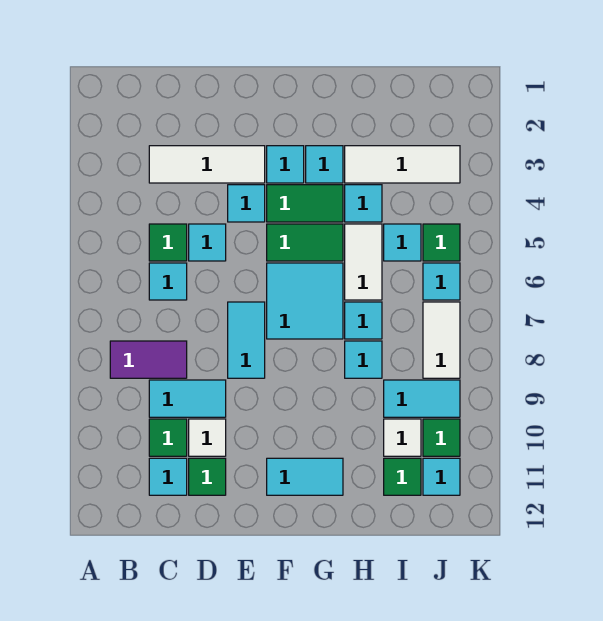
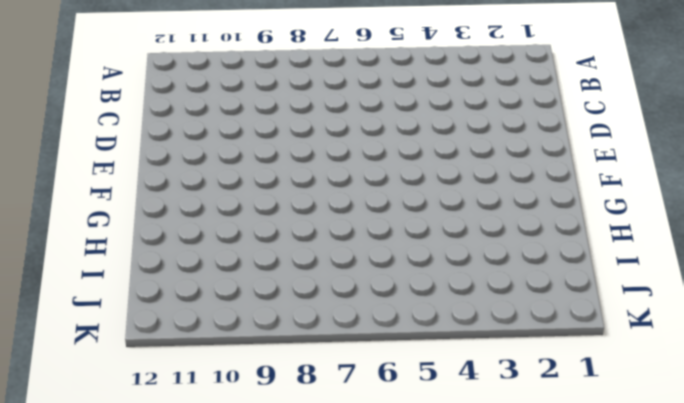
none -> purple tile B8:C8 level 1
none -> white tile C3:E3 level 1
none -> green tile C5 level 1
none -> cyan tile C6 level 1

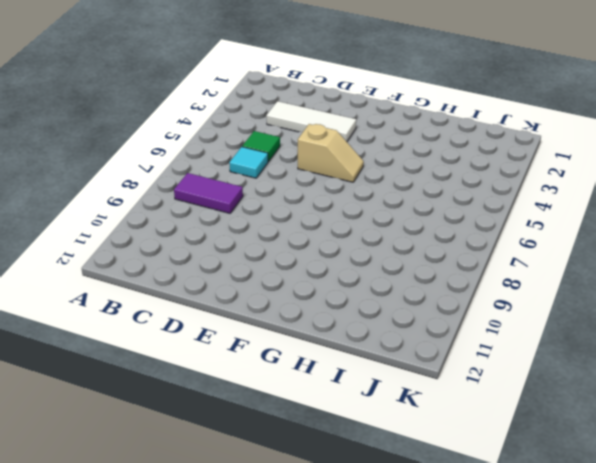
tan slope E5:F5 level 1 top E -> green tile F5:G5 level 1
none -> cyan tile C9:D9 level 1
none -> green tile C10 level 1
none -> cyan tile C11 level 1
none -> cyan tile D5 level 1

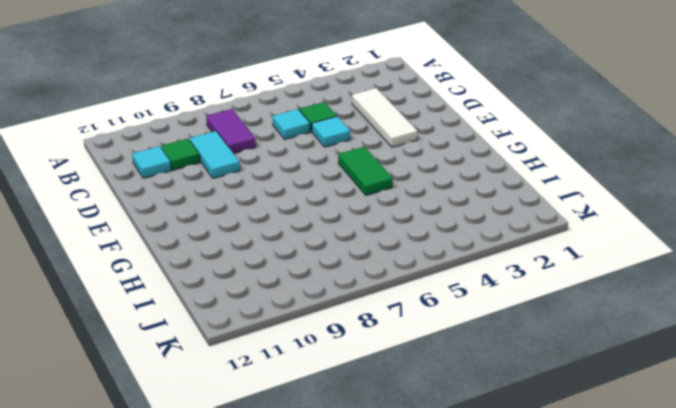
none -> white tile D10 level 1
none -> green tile D11 level 1
none -> cyan tile E4 level 1
none -> cyan tile E7:E8 level 1

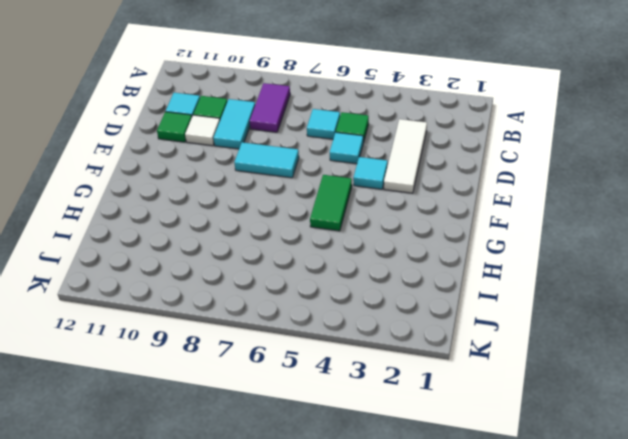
none -> cyan tile F3 level 1
none -> green tile F4:G4 level 1
none -> cyan tile F6:G7 level 1
none -> cyan tile F11:G11 level 1

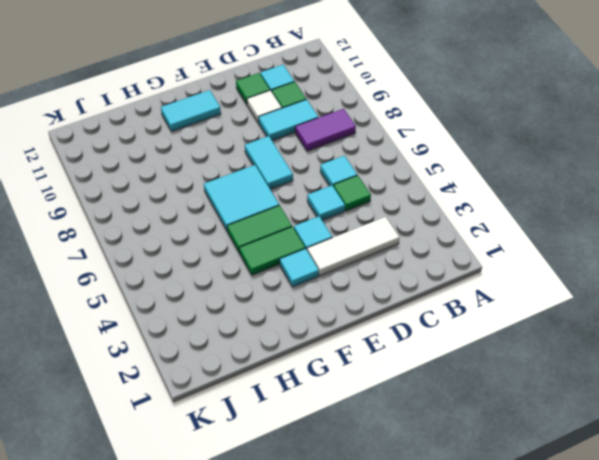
none -> cyan tile G3 level 1
none -> white tile H3:J3 level 1
none -> cyan tile H4 level 1
none -> white tile H5:H6 level 1

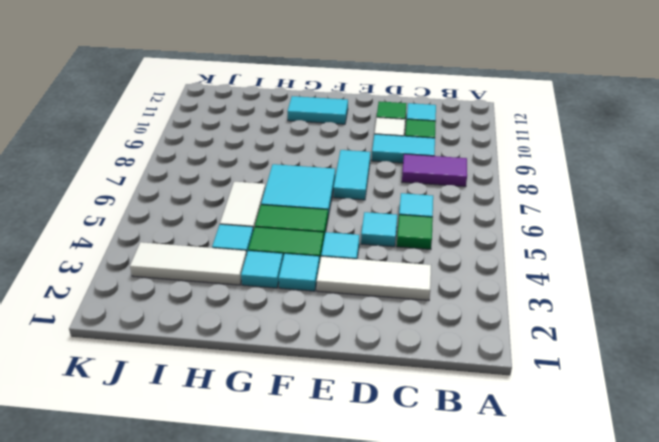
none -> cyan tile H7 level 1
none -> cyan tile H8 level 1
none -> cyan tile I5 level 1
none -> cyan tile I9:J9 level 1

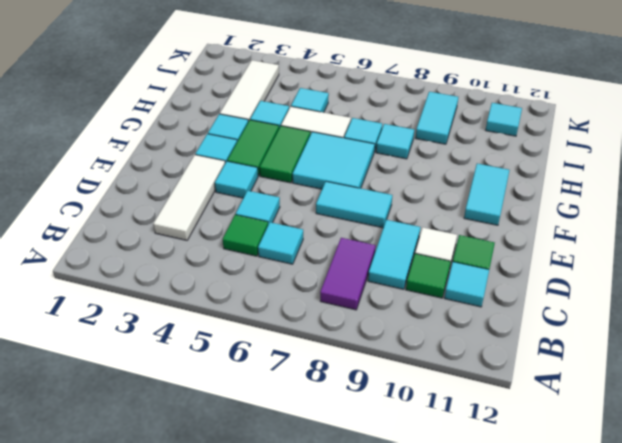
none -> white tile I10 level 1
none -> green tile I11 level 1
none -> green tile J5 level 1
none -> cyan tile J6 level 1

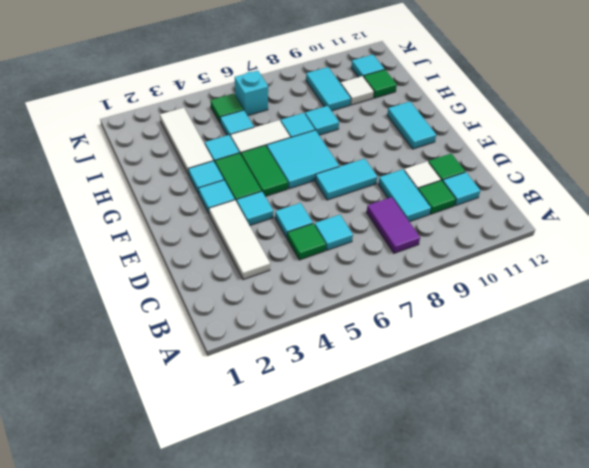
cyan brick J6 level 1 -> cyan tile J6 level 1
none -> white tile J7:J8 level 1
none -> green tile J10 level 1

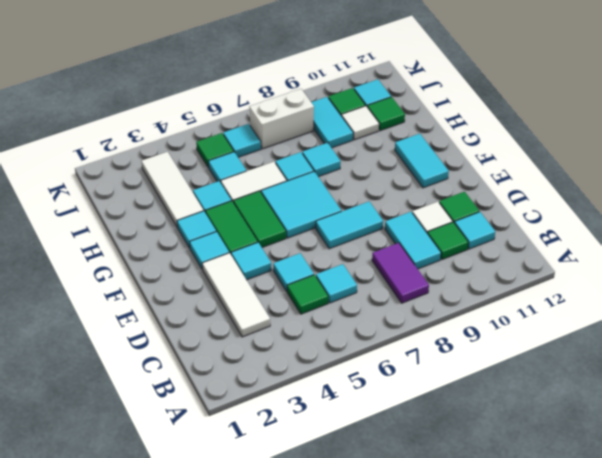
white brick J7:J8 level 1 -> white tile J7:J8 level 1

